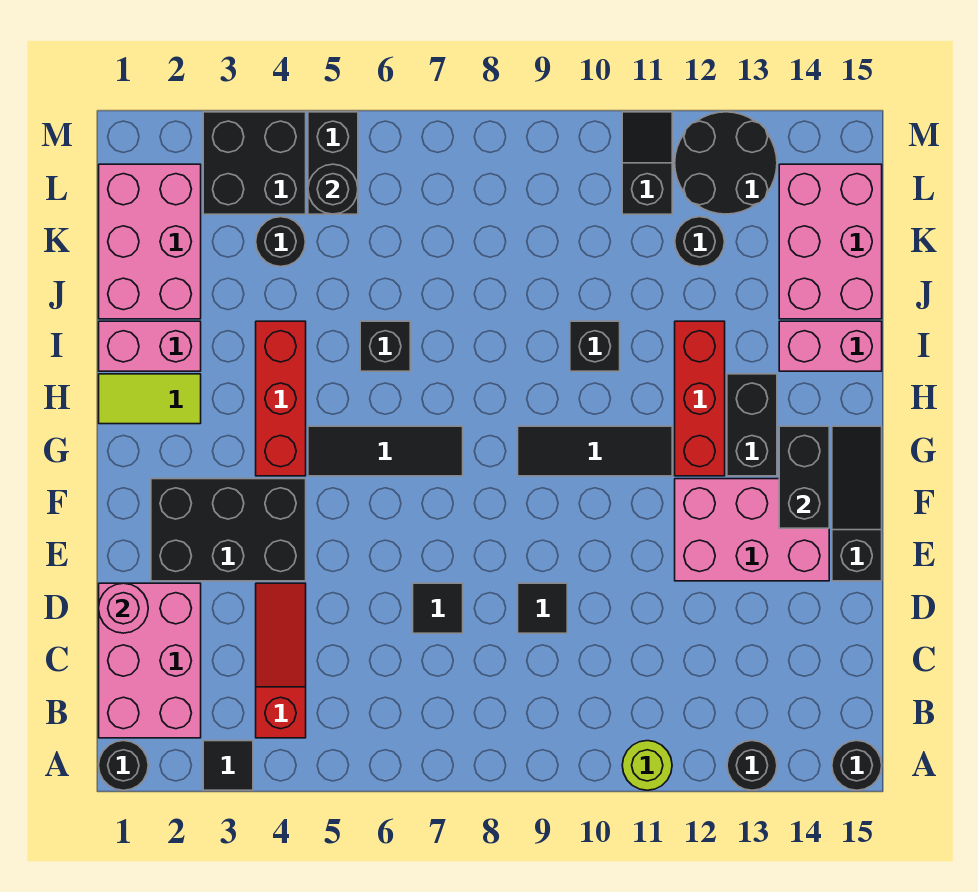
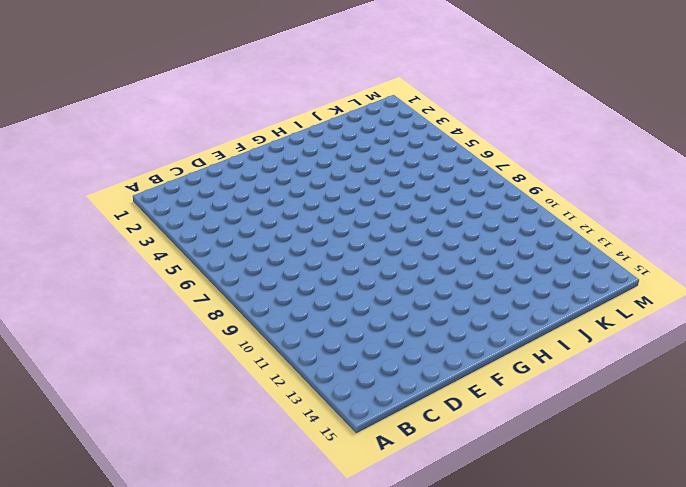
none -> black round brick A1 level 1
none -> black tile A3 level 1
none -> lime round brick A11 level 1
none -> black round brick A13 level 1

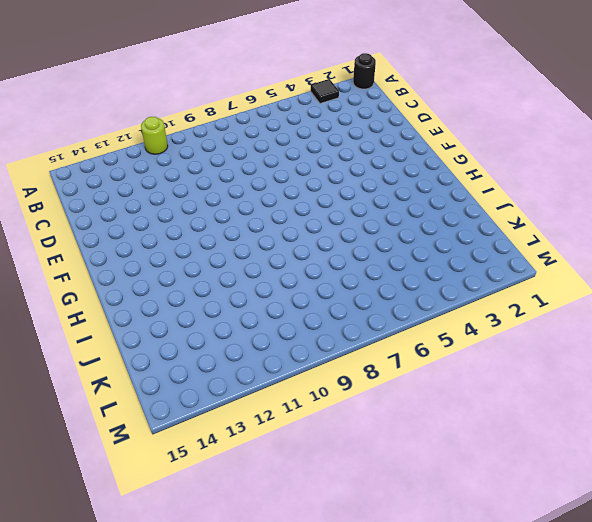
none -> black round brick A13 level 1
none -> black round brick A15 level 1
none -> pink brick B1:D2 level 1
none -> red slope B4:D4 level 1 top B

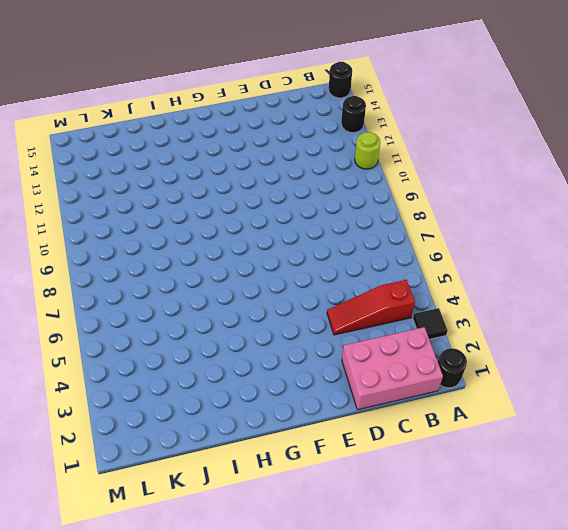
none -> black tile D7 level 1
none -> black tile D9 level 1
none -> black brick E2:F4 level 1
none -> pink brick E12:F14 level 1

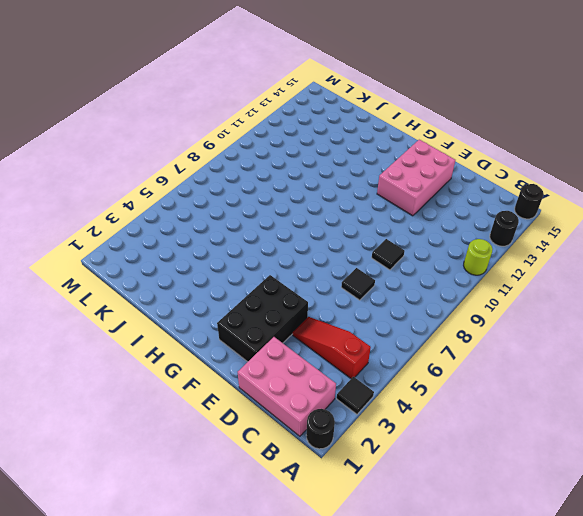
none -> black slope E15:G15 level 1 top E
none -> red brick G4:I4 level 1
none -> black tile G5:G7 level 1
none -> black tile G9:G11 level 1

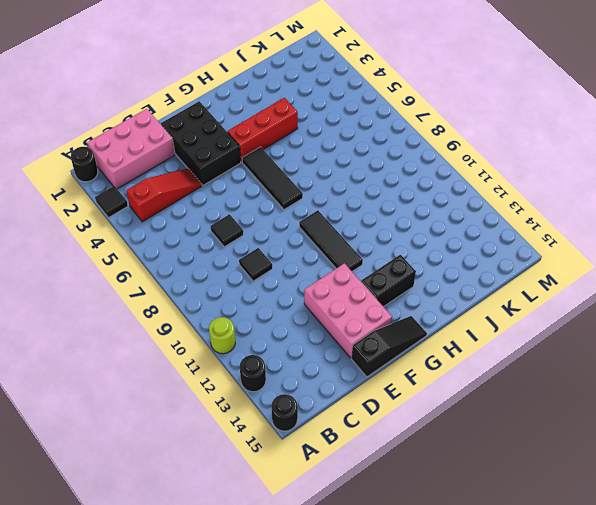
none -> red brick G12:I12 level 1
none -> lime tile H1:H2 level 1
none -> pink brick I1:I2 level 1
none -> black brick I6 level 1

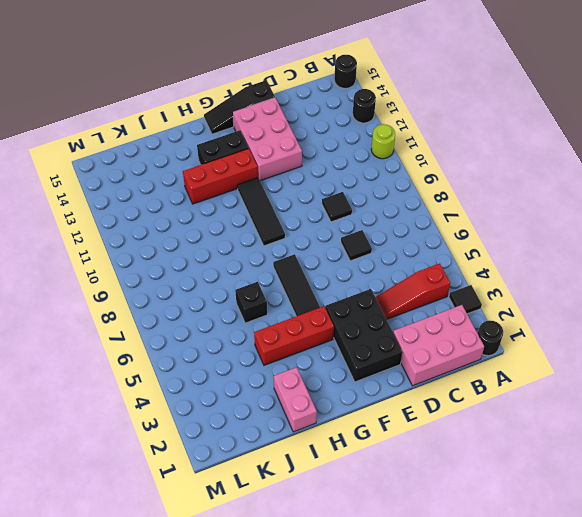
none -> lime tile H1:H2 level 1
none -> black brick I10 level 1
none -> pink brick I14:I15 level 1
none -> pink brick J1:L2 level 1

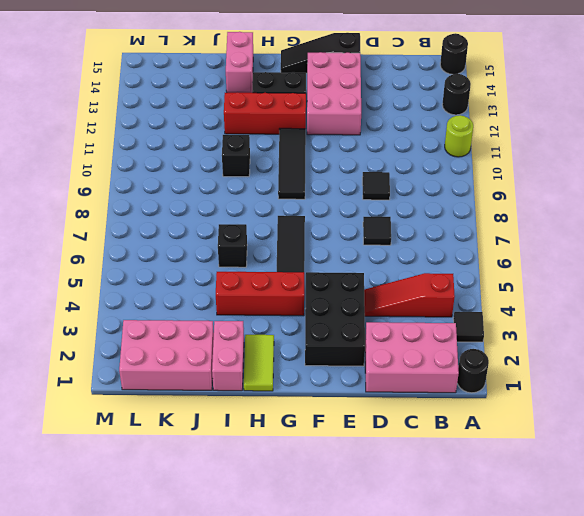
none -> pink brick J14:L15 level 1
none -> black round brick K4 level 1
none -> black round brick K12 level 1
none -> black brick L3:M4 level 1

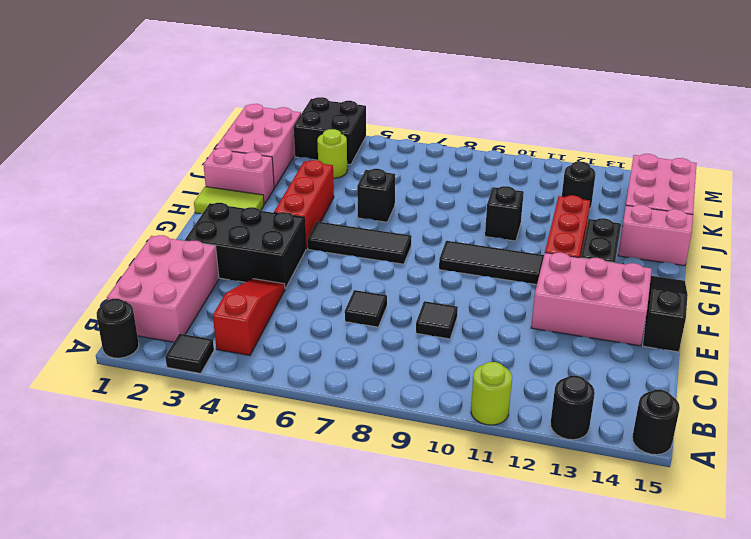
lime round brick K4 level 1 -> black round brick K4 level 1
none -> black brick L5:M5 level 1
none -> black slope L11:M11 level 1 top L
none -> black round brick L12:M13 level 1
none -> pink round brick D1 level 2

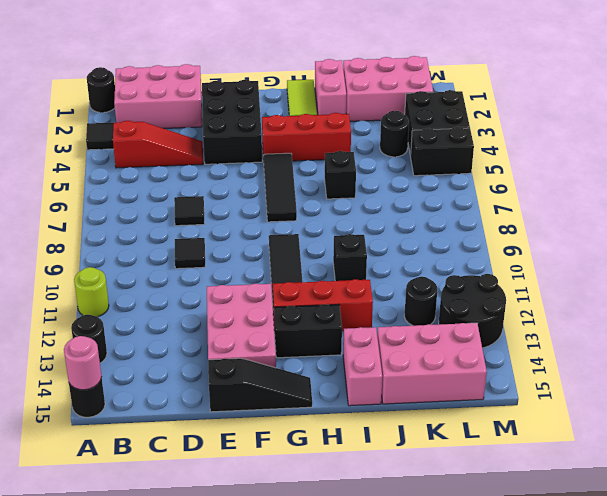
pink round brick A15 level 2 -> pink round brick D1 level 2
none -> black slope L11:M11 level 1 top L
none -> black brick F14:G14 level 2
none -> black round brick L5 level 2

